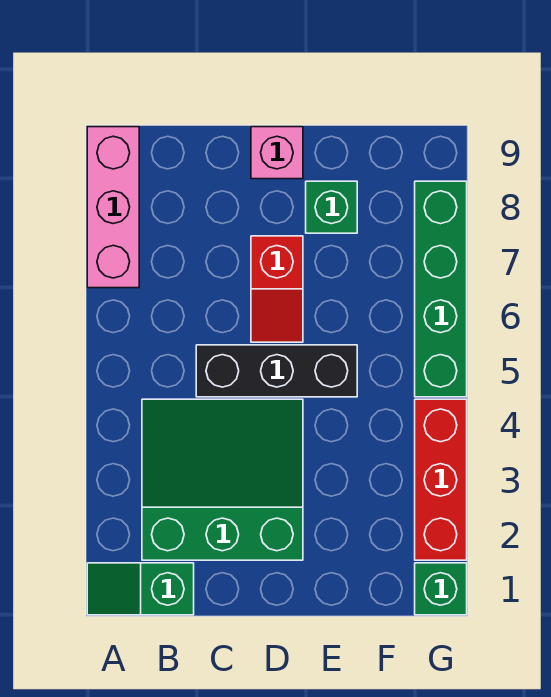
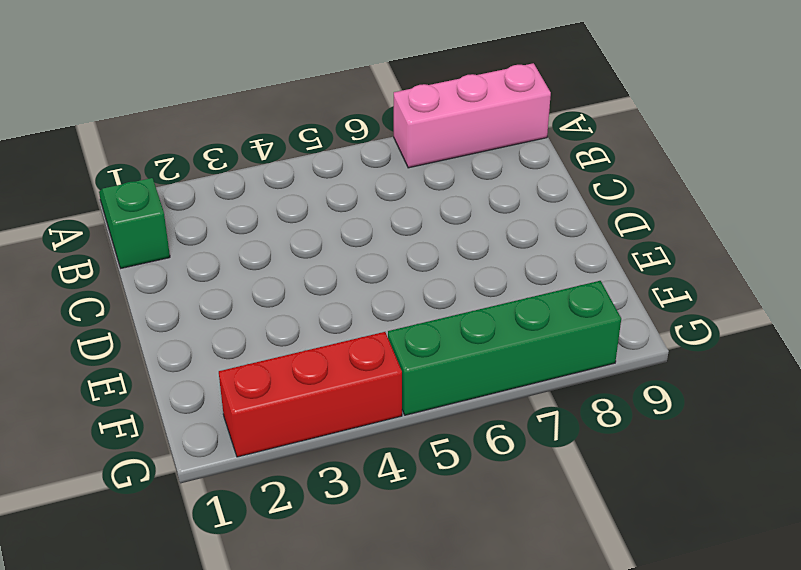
none -> green slope B2:D4 level 1 top 2
none -> black brick C5:E5 level 1

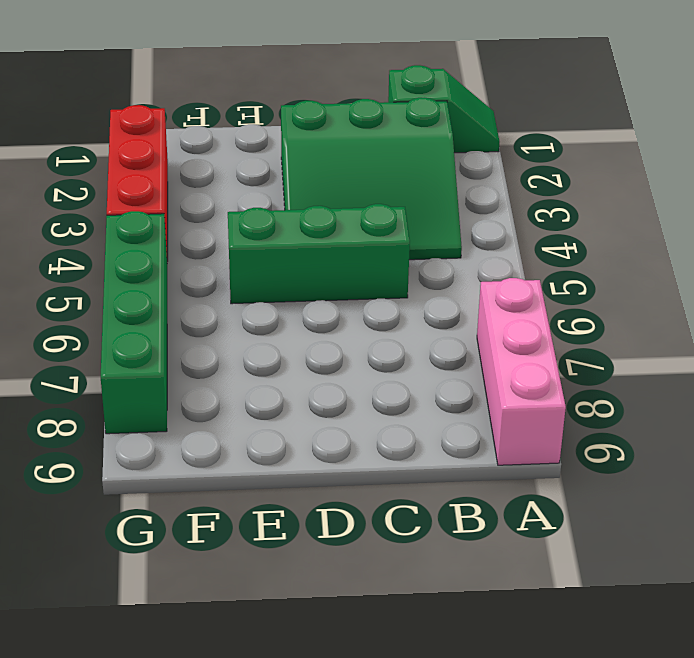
green brick C5:E5 level 1 -> black brick C5:E5 level 1
none -> red slope D6:D7 level 1 top 7
none -> pink brick D9 level 1

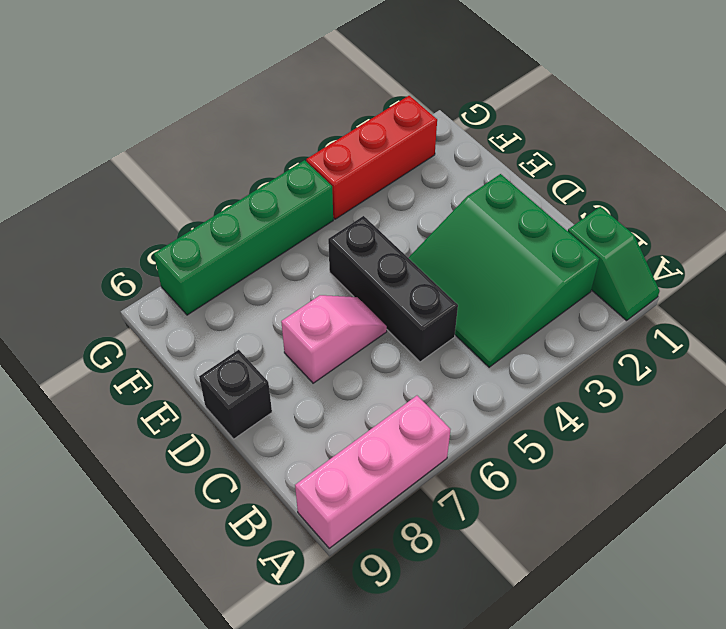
pink slope D6:D7 level 1 top 7 -> red slope D6:D7 level 1 top 7
black brick D9 level 1 -> pink brick D9 level 1
none -> green brick E8 level 1
none -> green brick G1 level 1

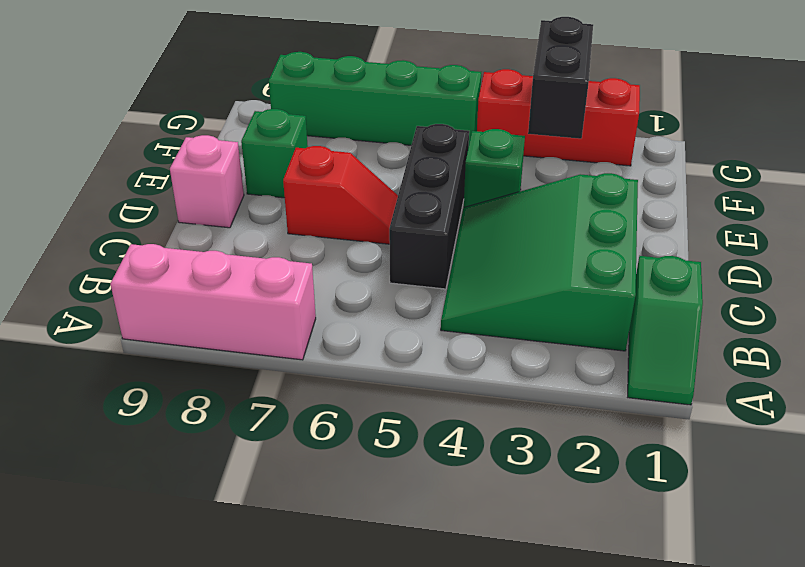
green brick E4 level 1 -> green brick G1 level 1
black brick F3:G3 level 2 -> none

